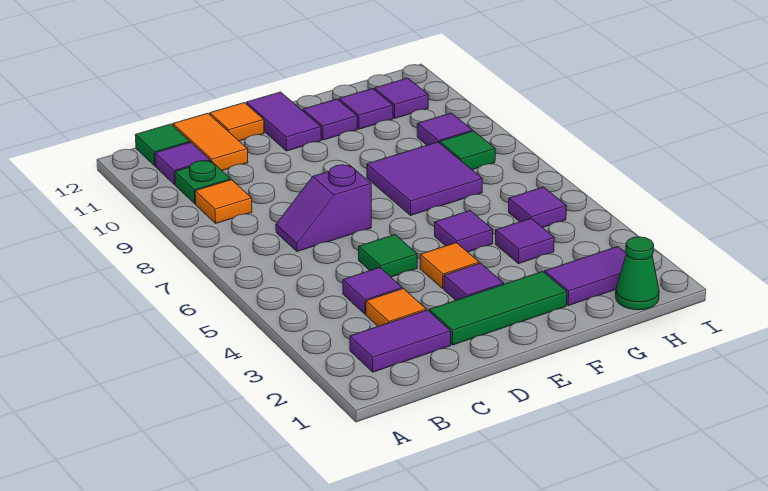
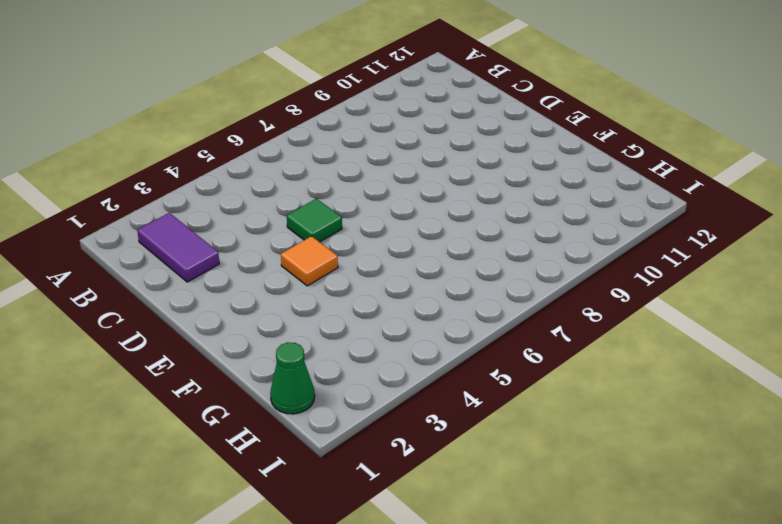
none -> orange tile B9 level 1
none -> green plate B10 level 1
none -> purple tile B11 level 1

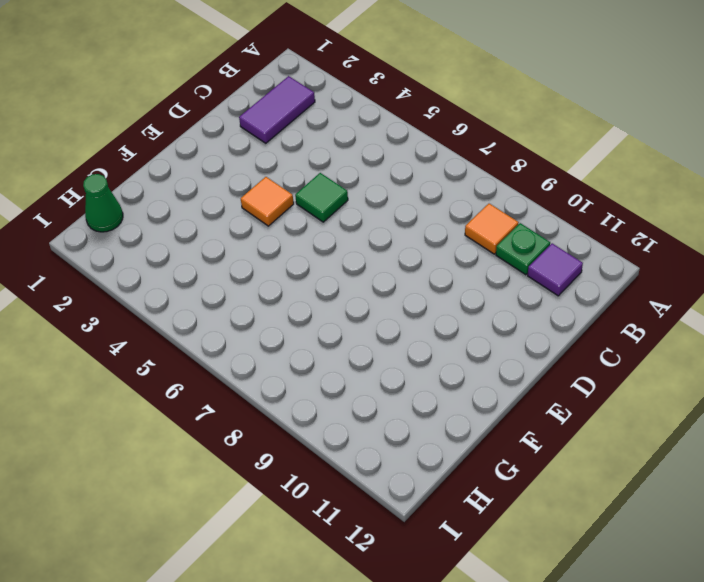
none -> green tile B12 level 1
none -> orange tile C3 level 1
none -> purple tile C4 level 1

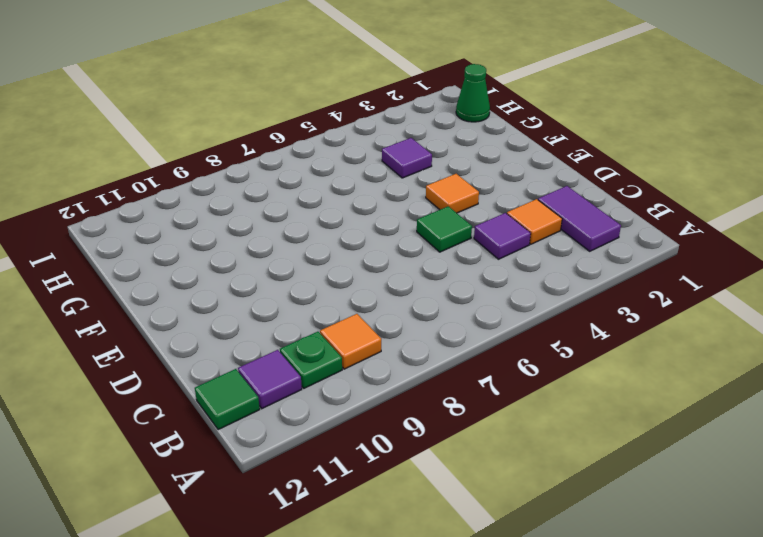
none -> purple slope C7:D7 level 1 top D
none -> orange tile C11:C12 level 1
none -> green tile D2:F2 level 1

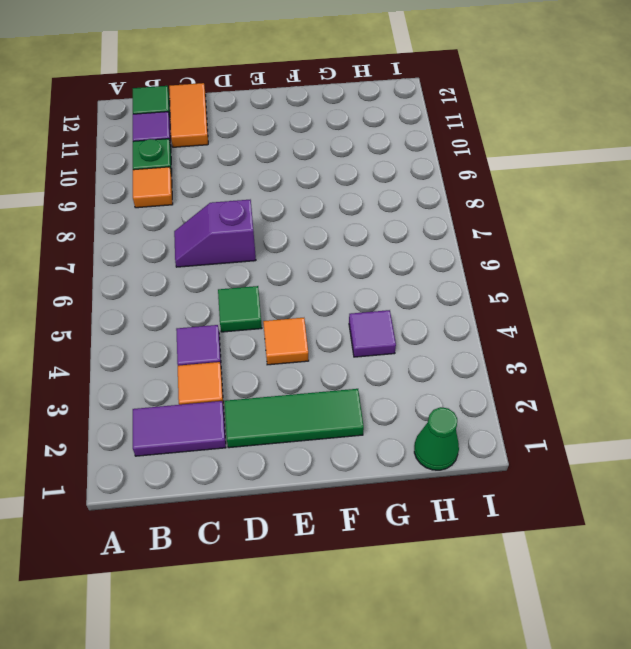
none -> orange tile D12 level 1
none -> purple tile E3 level 1
none -> purple tile E11:E12 level 1

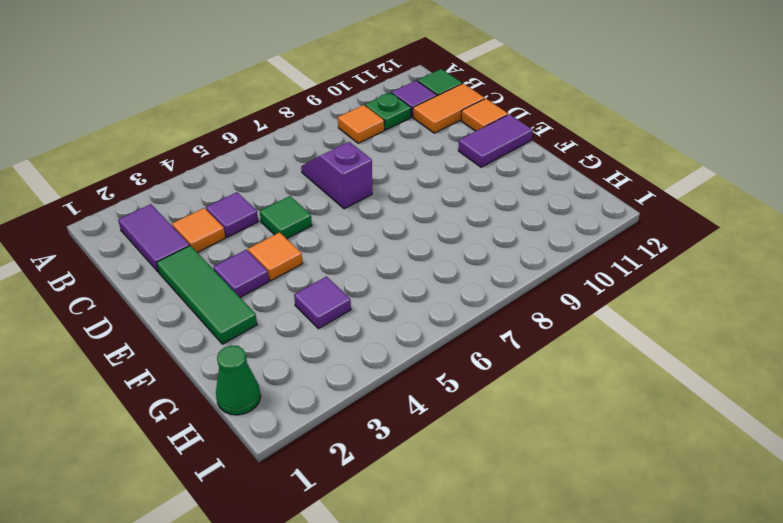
none -> purple tile F5 level 1
none -> purple tile F7:G8 level 1
none -> purple tile F11 level 1

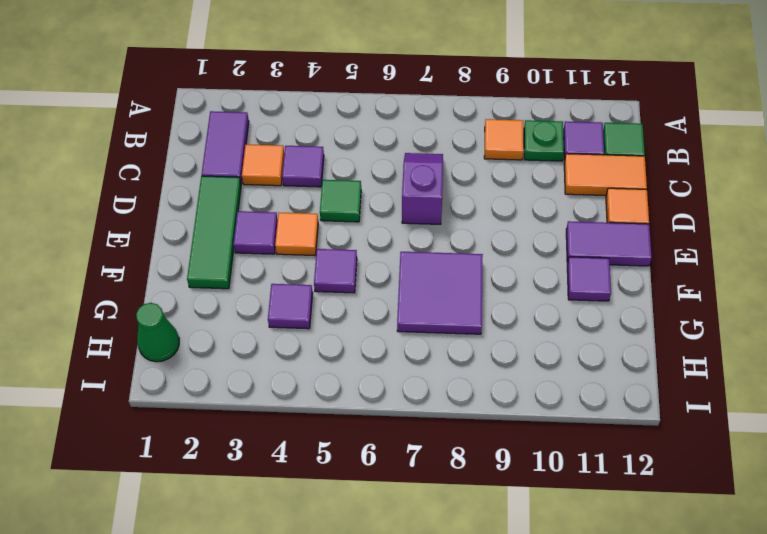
none -> purple tile G2:H2 level 1
none -> purple tile G11 level 1
none -> purple tile H5 level 1

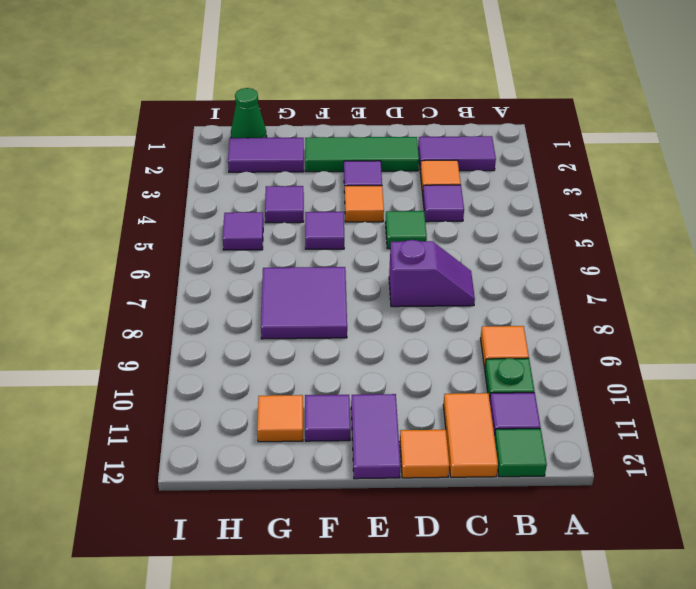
orange tile G11 level 1 -> purple tile G11 level 1
none -> green tile H8 level 1
none -> purple tile H9 level 1
none -> purple tile H11 level 1

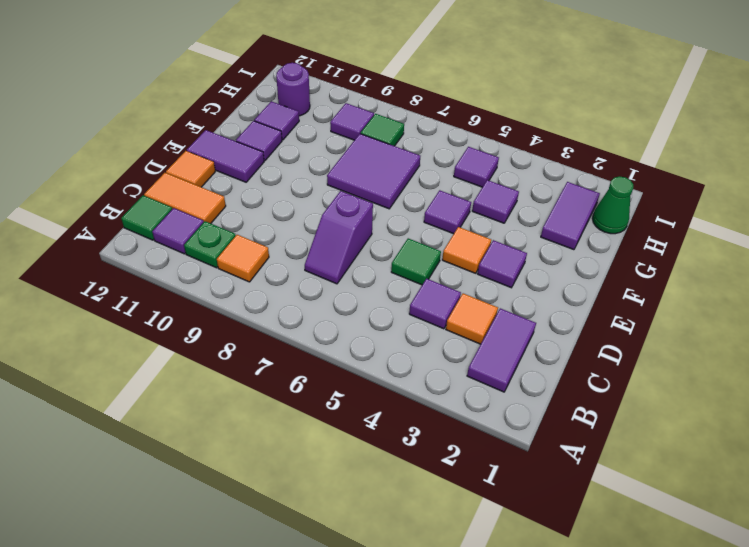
purple round brick H11 level 1 -> purple tile H11 level 1
none -> green tile D2:F2 level 1

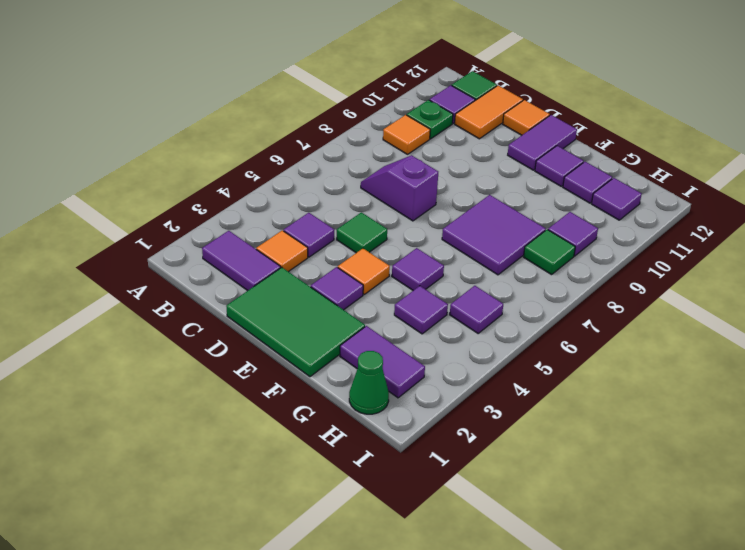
green tile D1:F2 level 1 -> green tile D2:F2 level 1

